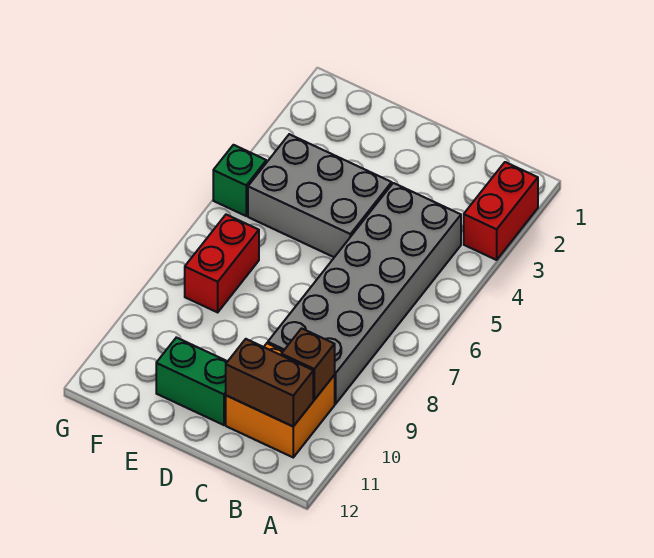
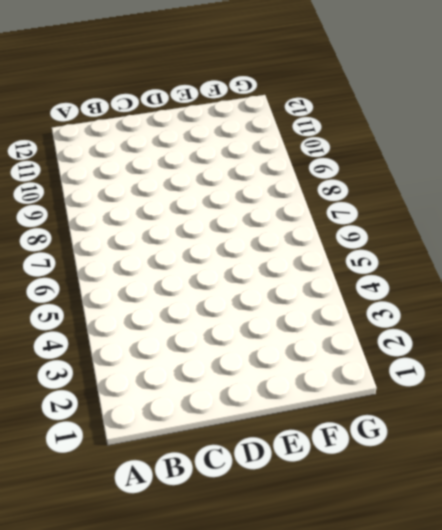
none -> red brick A2:A3 level 1
none -> grey brick B4:C9 level 1

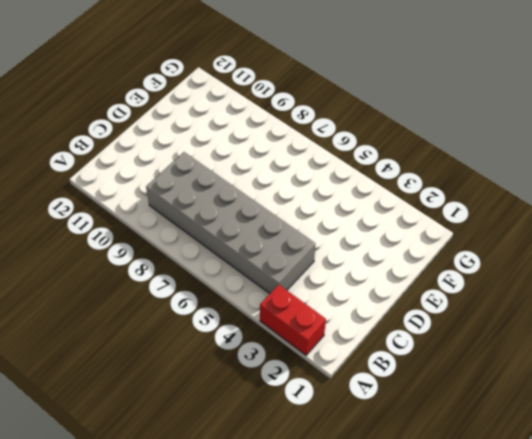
none -> orange brick B10:C11 level 1
none -> grey brick D4:F5 level 1

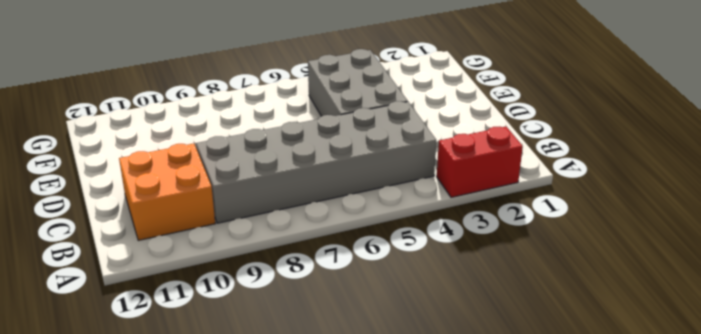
none -> green brick D11:E11 level 1
none -> red brick F7:F8 level 1

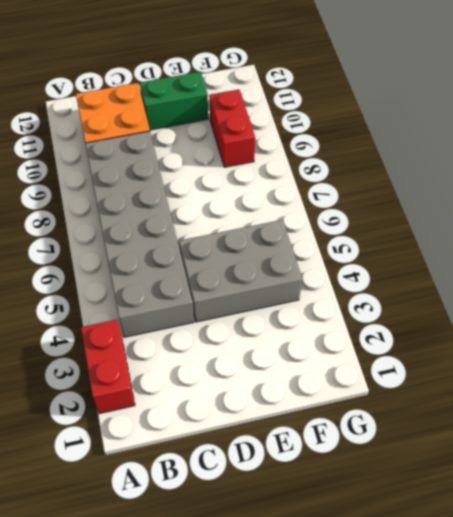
red brick F9:F10 level 1 -> red brick F7:F8 level 1
none -> green brick G5 level 1
none -> brown brick B10 level 2

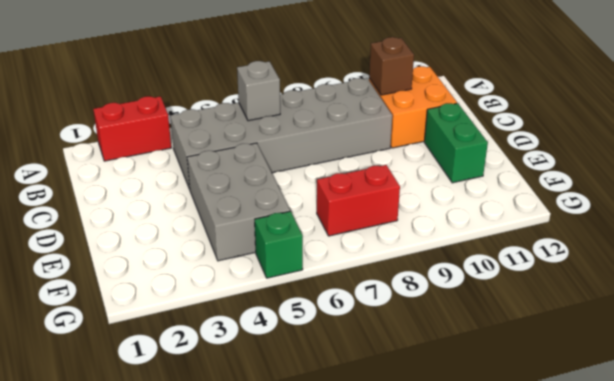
grey brick B6 level 2 -> none
none -> brown brick B11:C11 level 2

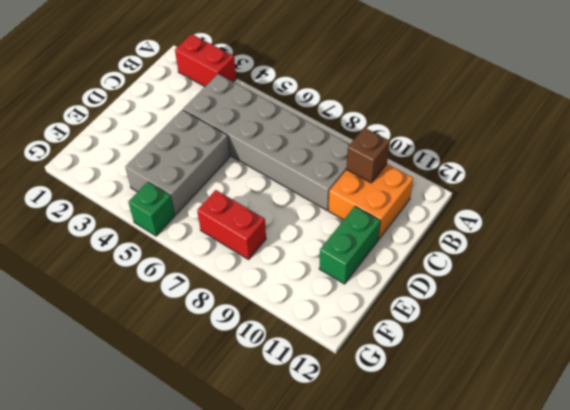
none -> brown brick B11:C11 level 2

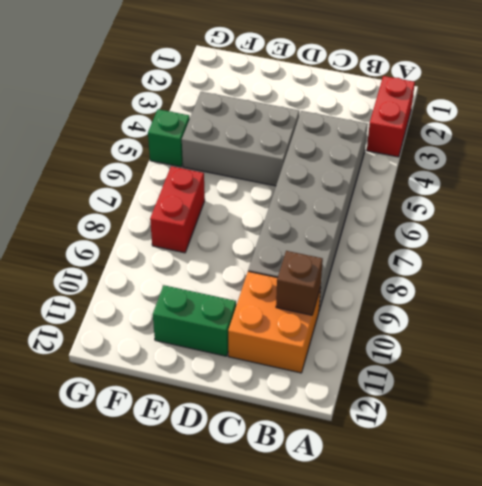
none -> brown brick B11:C11 level 2

